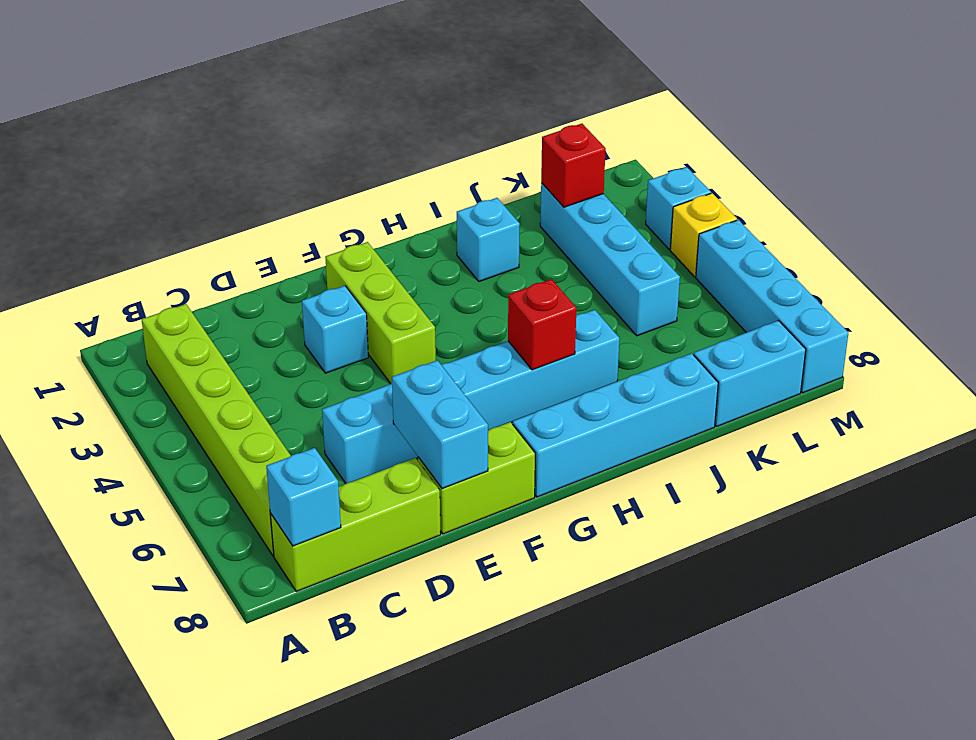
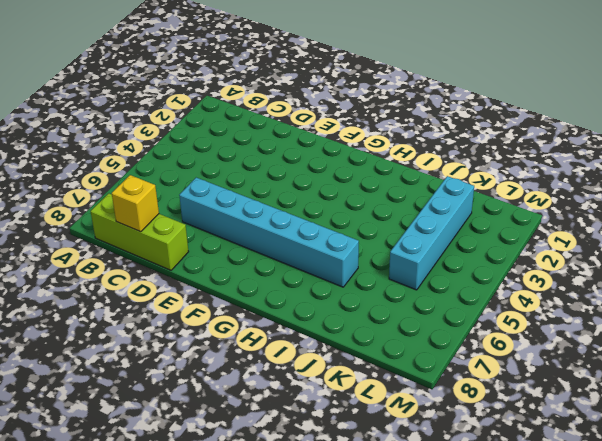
yellow brick C8 level 2 -> yellow brick M4 level 1
none -> lime brick B2:B7 level 1
none -> cyan brick E3 level 1
none -> lime brick E8:F8 level 1

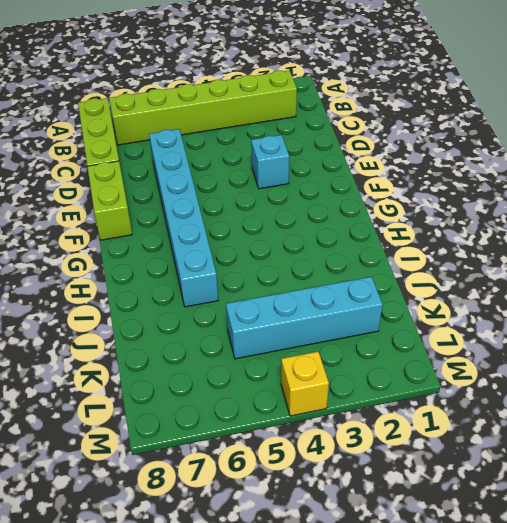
none -> lime brick F2:F4 level 1
none -> cyan brick G8:J8 level 1
none -> cyan brick I2 level 1

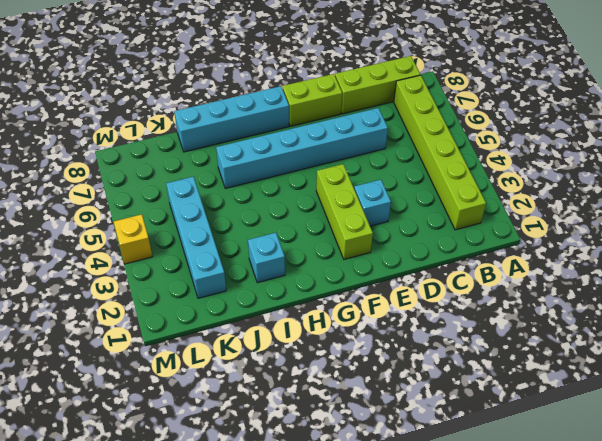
none -> cyan brick K8:L8 level 1
none -> cyan brick M3 level 1
none -> cyan brick M5:M8 level 1

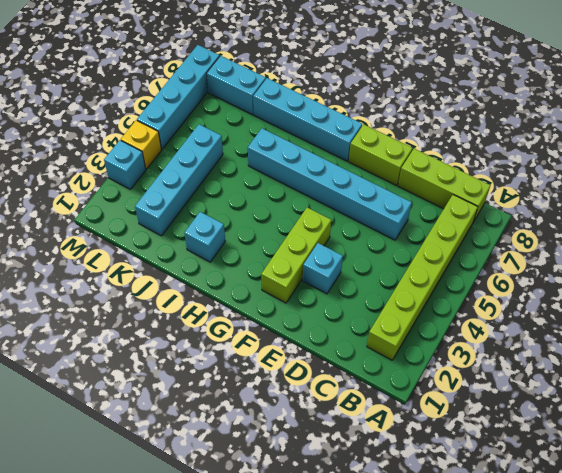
none -> cyan brick B8 level 2
none -> cyan brick E7:E8 level 2
none -> red brick H6 level 2

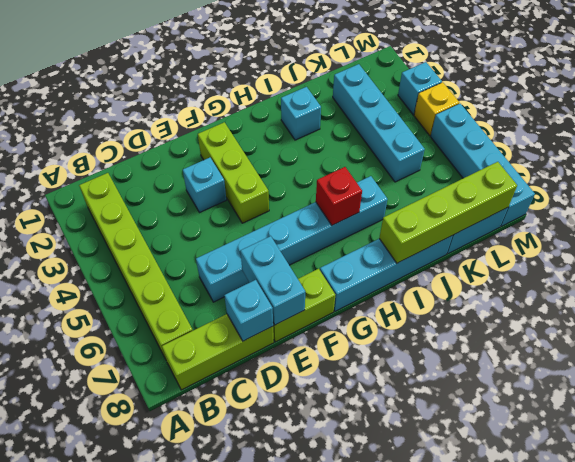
cyan brick D8 level 2 -> cyan brick B8 level 2
lime brick I8:L8 level 2 -> none
none -> red brick K2 level 2

